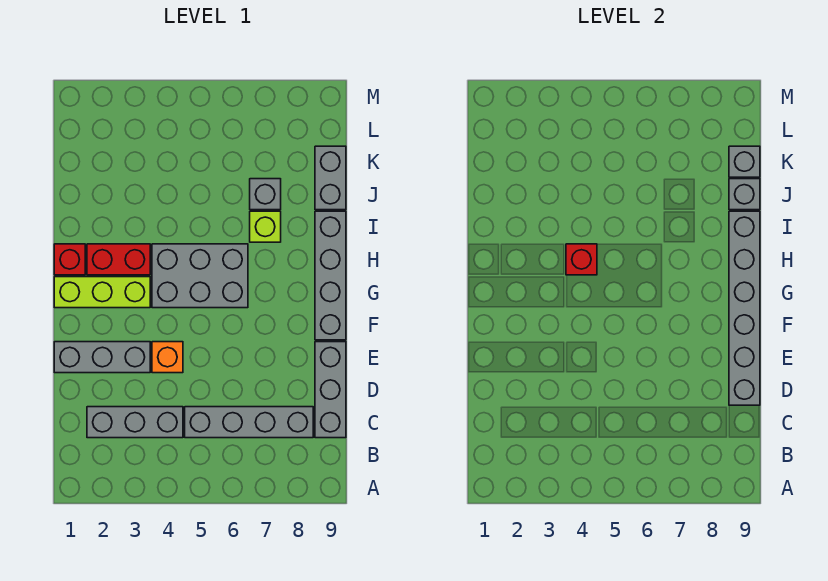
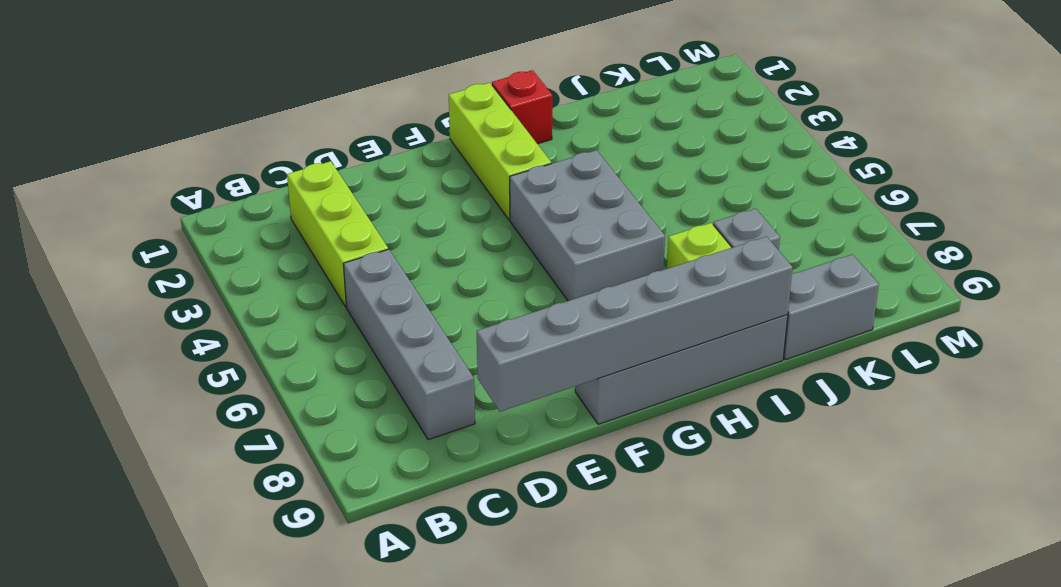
lime brick C2:C4 level 1 -> grey brick C2:C4 level 1
none -> grey brick C9:E9 level 1
none -> grey brick E1:E3 level 1
none -> orange brick E4 level 1

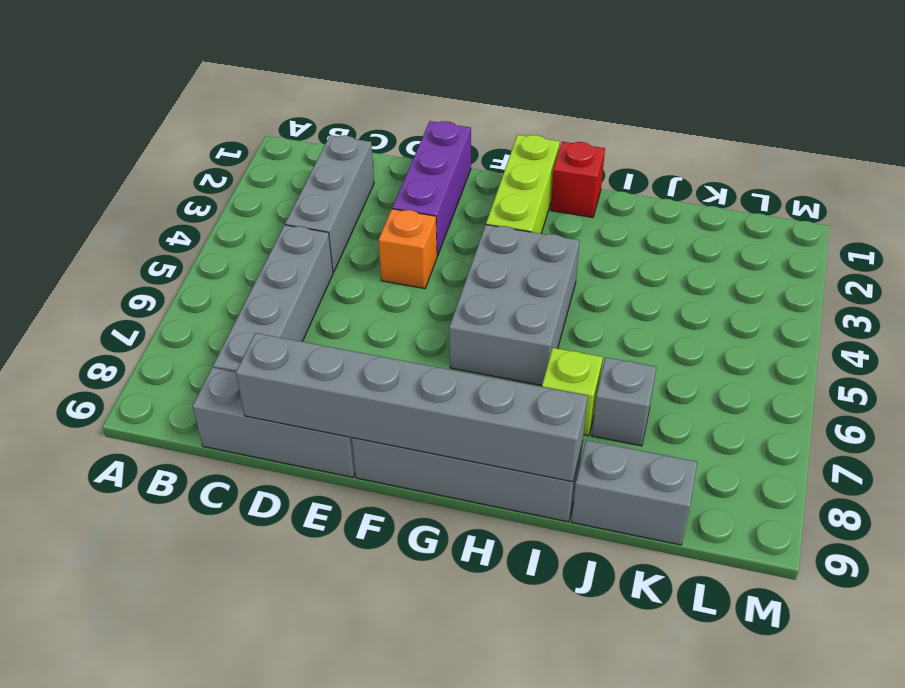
purple brick E1:E3 level 1 -> grey brick E1:E3 level 1
none -> red brick H2:H3 level 1
none -> red brick H4 level 2
none -> grey brick J9 level 2

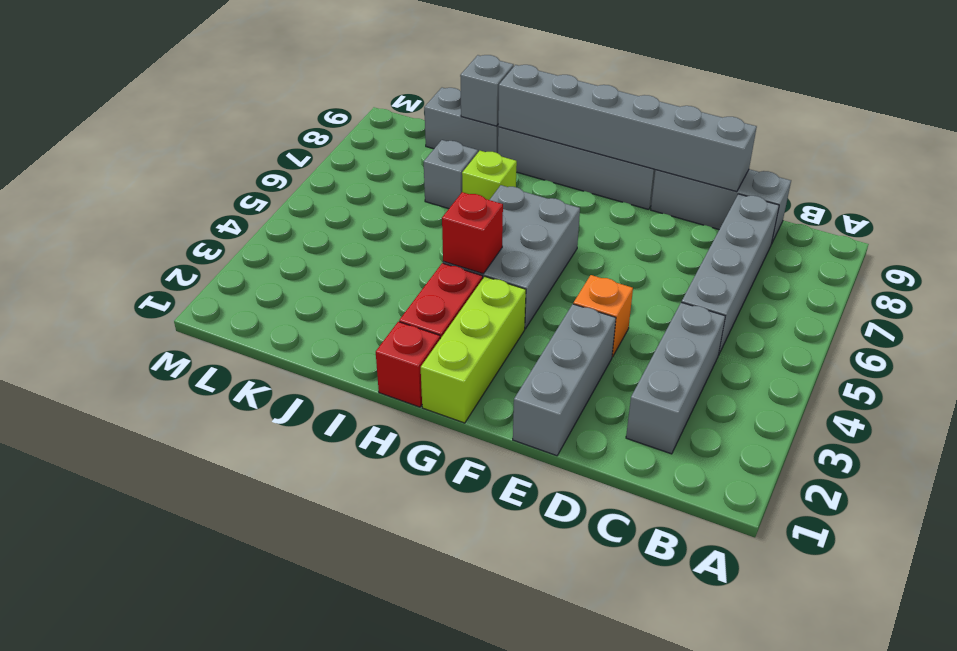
none -> grey brick K9 level 2

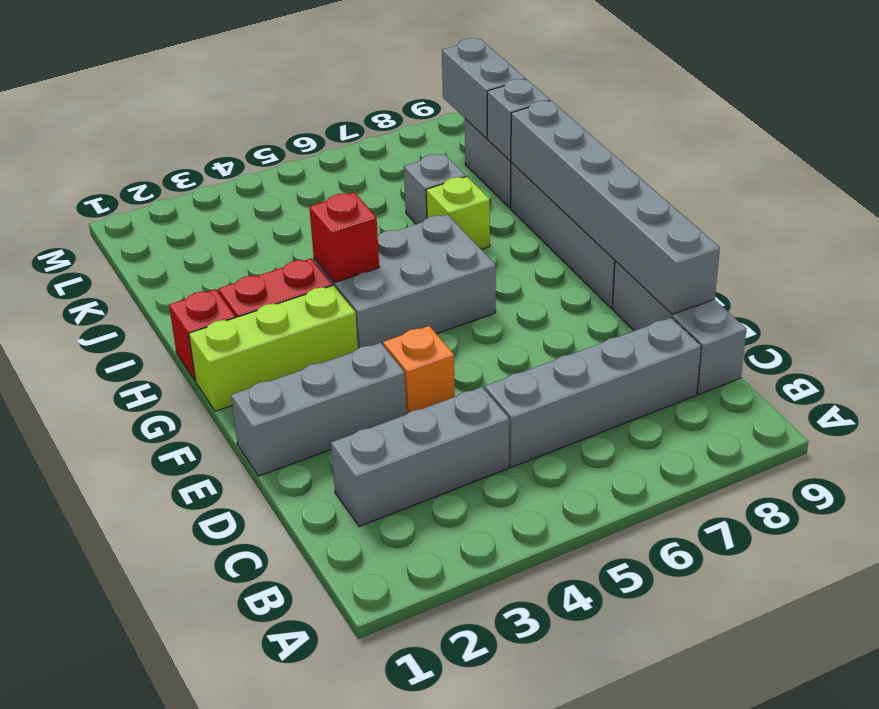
grey brick K9:L9 level 2 -> grey brick K9 level 2

